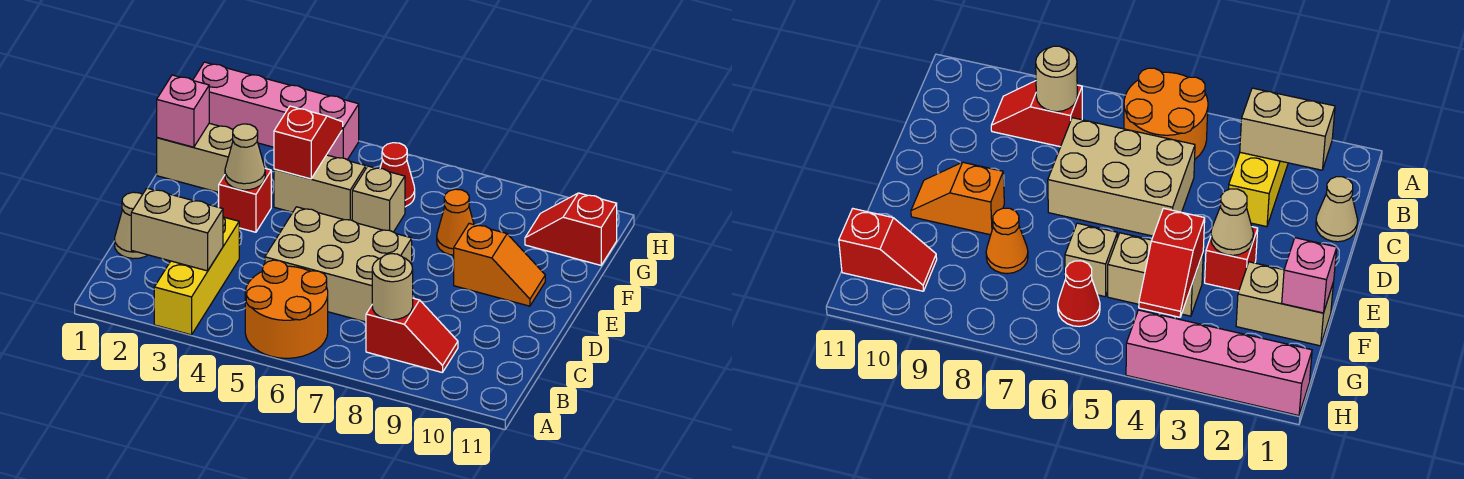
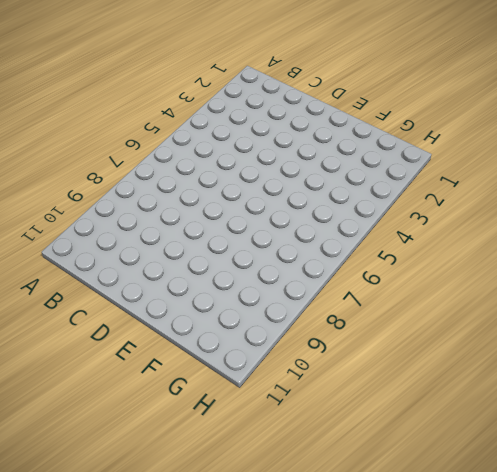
none -> yellow brick A3:C3 level 1
none -> orange round brick A5:B6 level 1
none -> red slope B8:B9 level 1 top 8

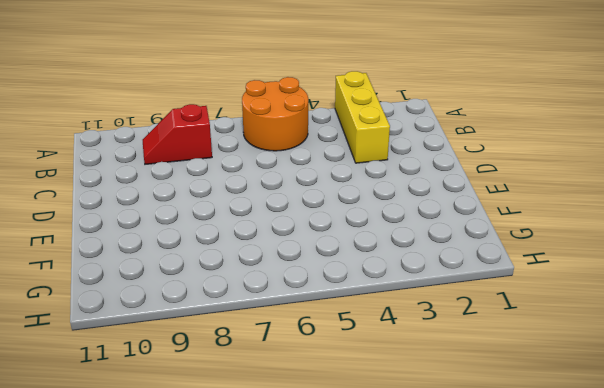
none -> tan cone C1 level 1
none -> tan brick C5:D7 level 1
none -> red brick E3 level 1

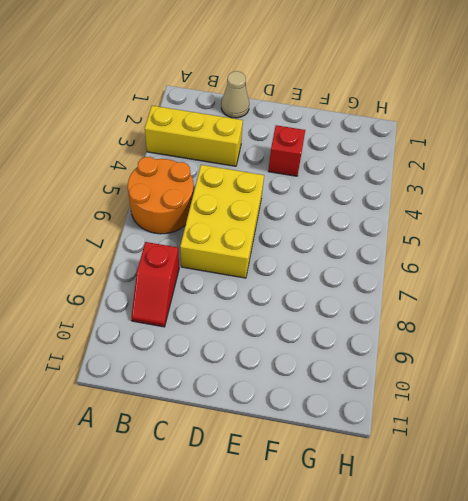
yellow brick C5:D7 level 1 -> tan brick C5:D7 level 1
none -> orange slope E9:E10 level 1 top 9
none -> tan brick F1:F2 level 1
none -> tan brick F4:F5 level 1

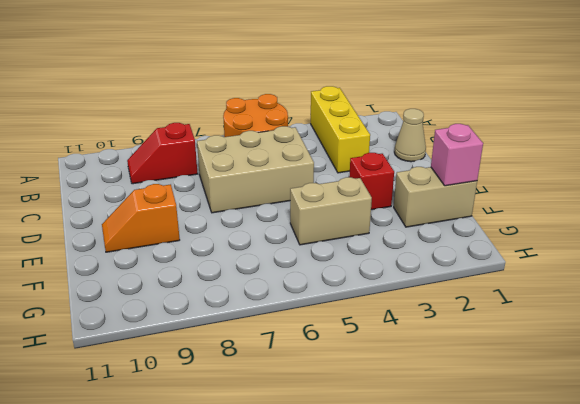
none -> tan brick F6 level 1
none -> orange cone F8 level 1
none -> red cone G6 level 1

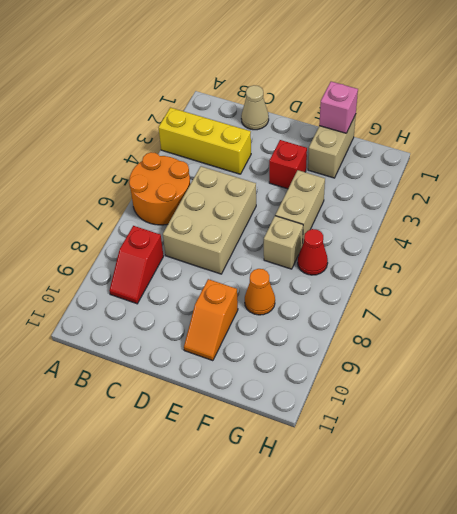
none -> red slope G10:G11 level 1 top 11
none -> pink brick H1:H4 level 1
none -> tan brick B2:B3 level 2

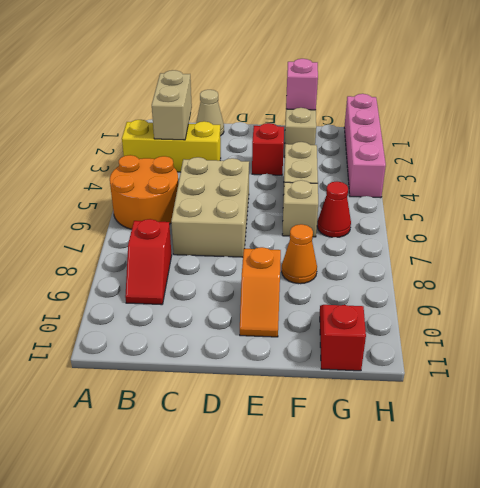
none -> tan round brick B8 level 2
none -> tan cone E3 level 2
none -> red slope F4:G4 level 2 top F

